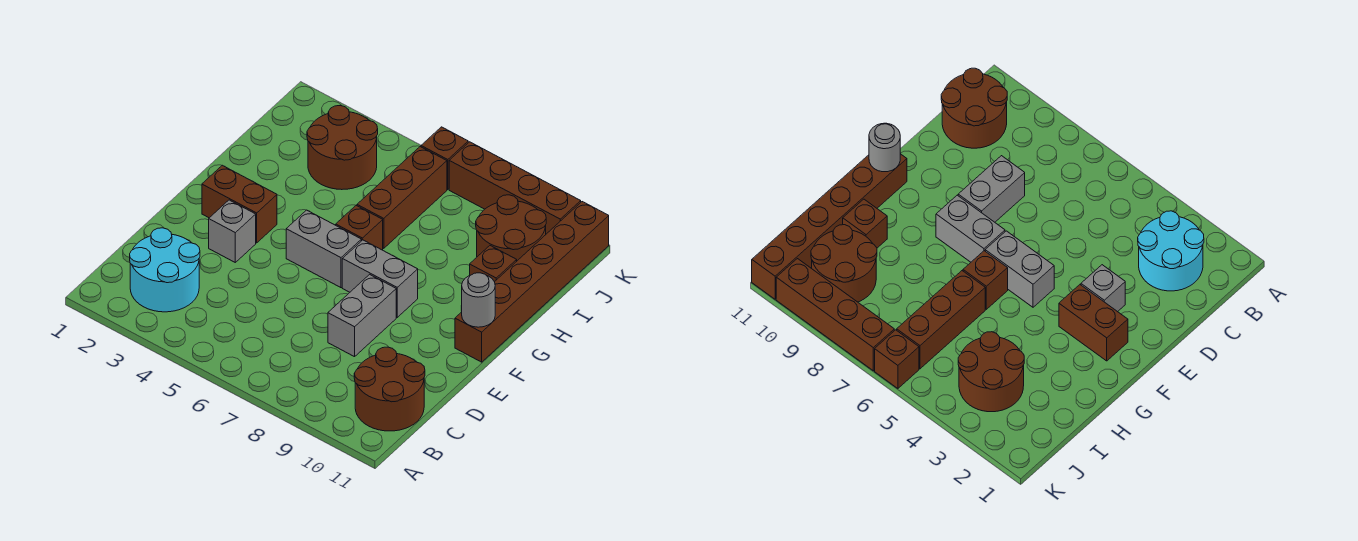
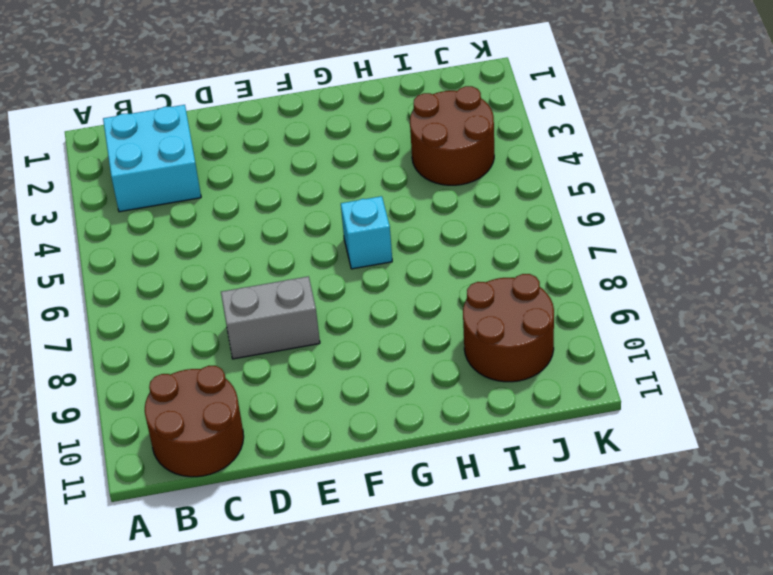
cyan brick B2:C3 level 1 -> cyan round brick B2:C3 level 1
cyan brick G6 level 1 -> brown brick G6 level 1
none -> grey brick E3 level 1
none -> brown brick F2:F3 level 1
none -> grey brick F5:F6 level 1

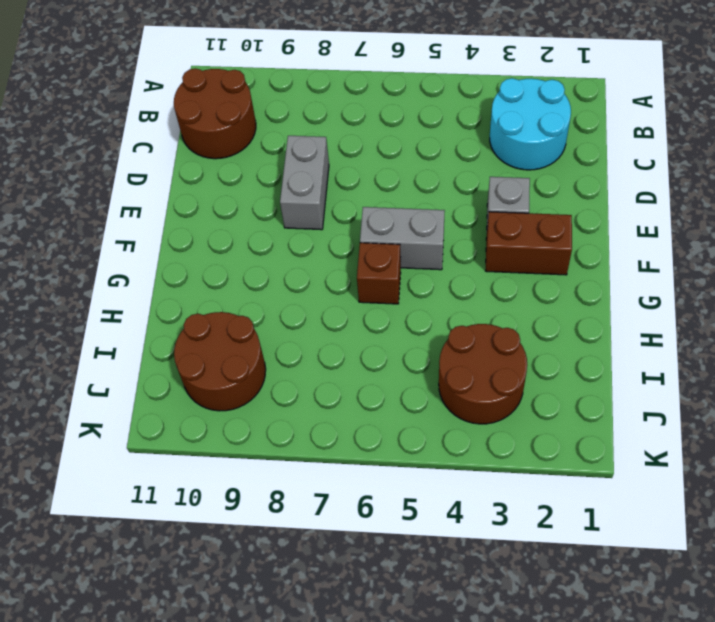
none -> grey brick F7:F8 level 1
none -> brown brick F11:K11 level 1
none -> brown brick H6:J6 level 1

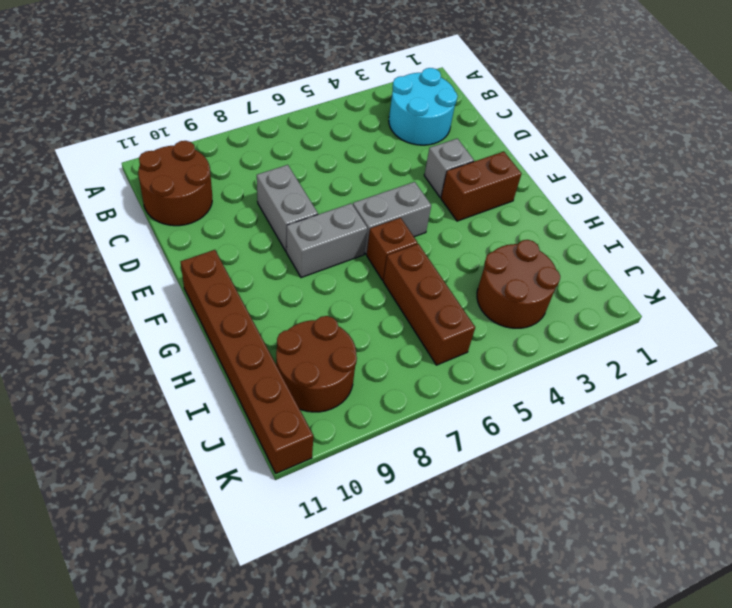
none -> brown brick H10 level 1
none -> brown brick K6 level 1
none -> brown brick K7:K10 level 1

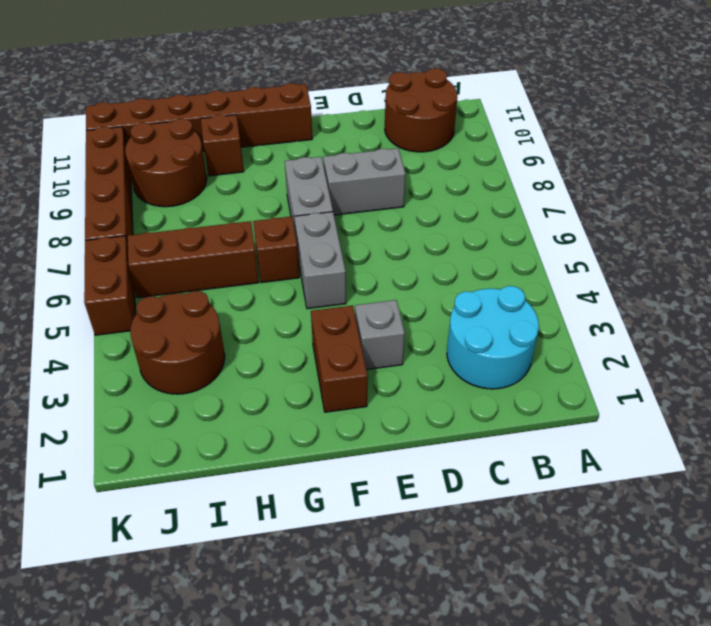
brown brick K5:K6 level 1 -> brown brick K6 level 1
none -> grey round brick F11 level 2

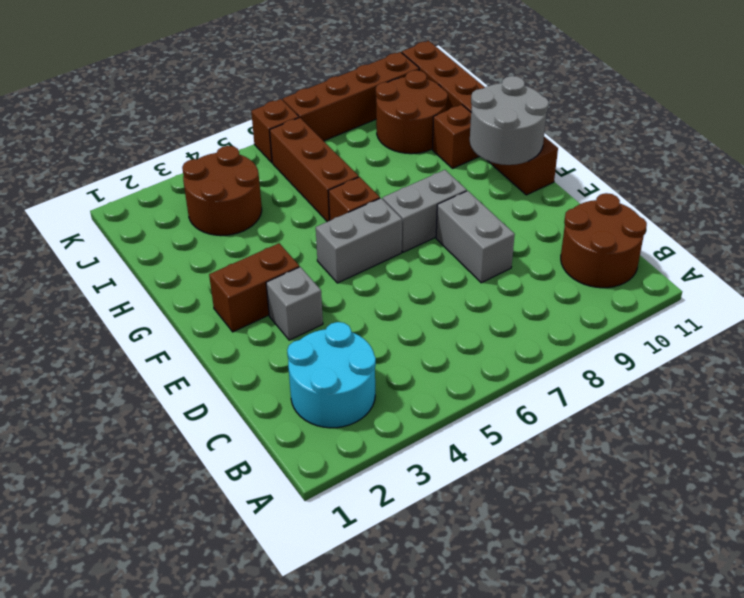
grey round brick F10:G11 level 2 -> grey round brick F11 level 2

